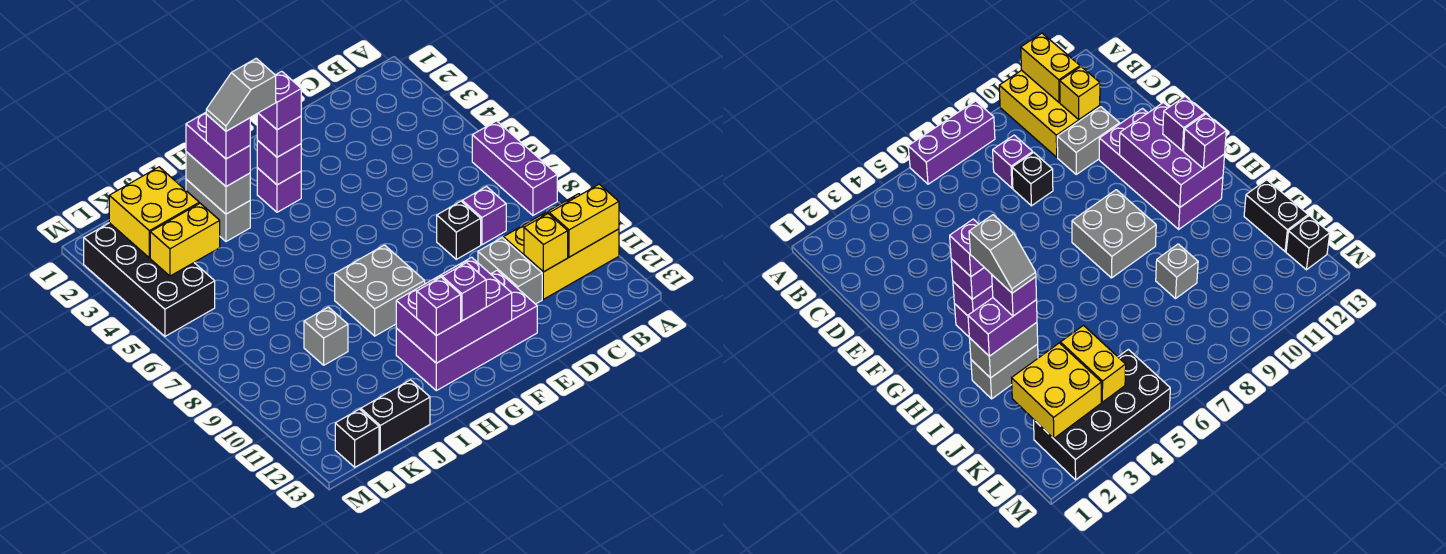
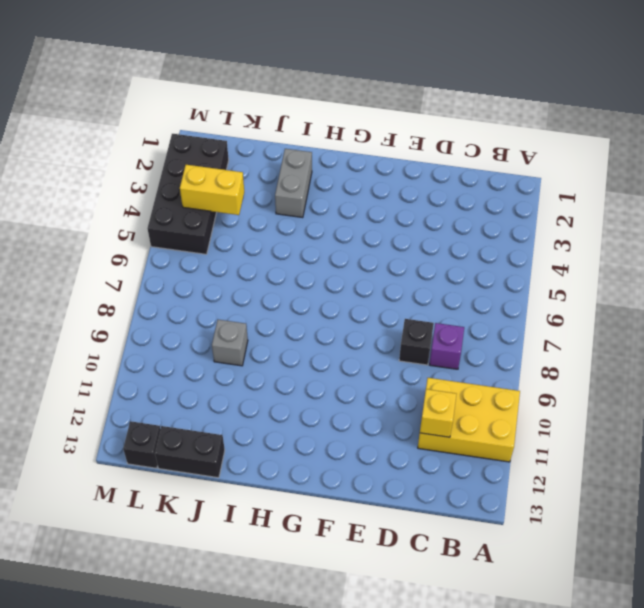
none -> purple brick A6:A8 level 1
none -> grey brick D10:D11 level 1
none -> purple brick E11:H12 level 1

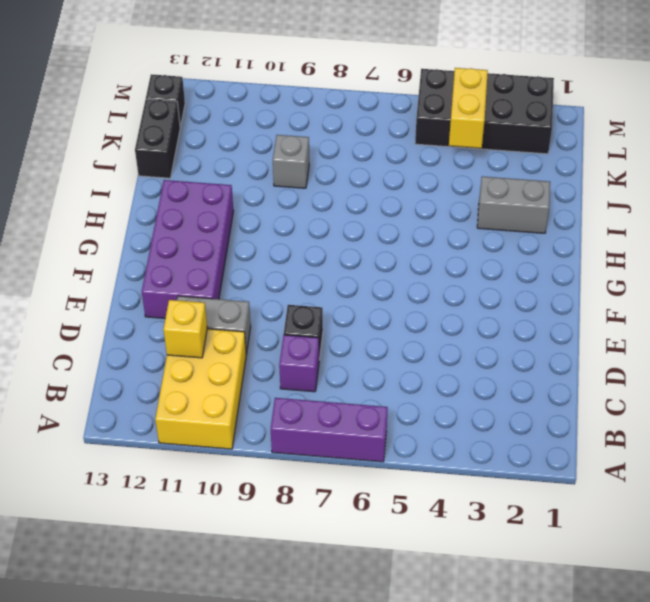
none -> purple brick G3 level 1
none -> grey brick G8:H9 level 1
none -> yellow brick A11:B11 level 2

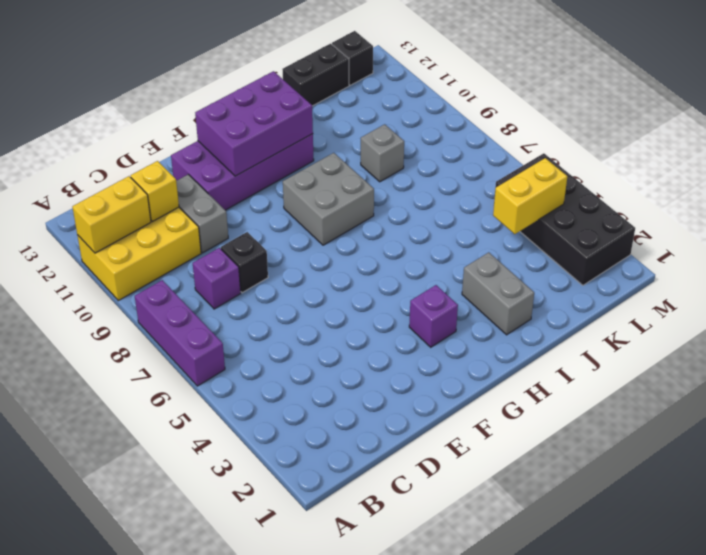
none -> purple brick G3 level 2
none -> grey brick I2:I3 level 2
none -> yellow brick K2:L3 level 2

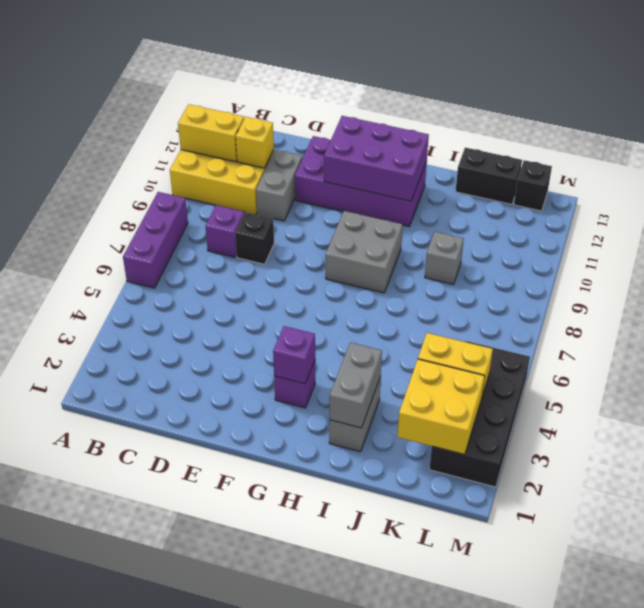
none -> purple brick G3 level 3
none -> purple brick G12 level 3
none -> purple brick H12 level 3

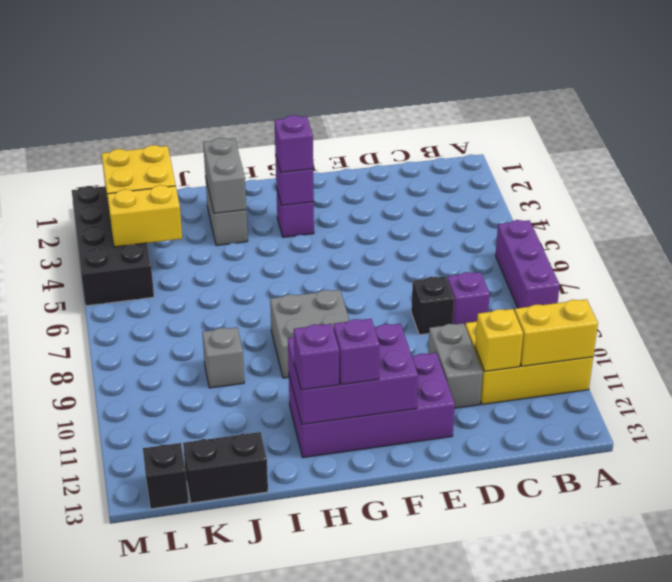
none -> purple brick I2:I3 level 3
none -> purple brick G3 level 4
none -> purple brick I3 level 4

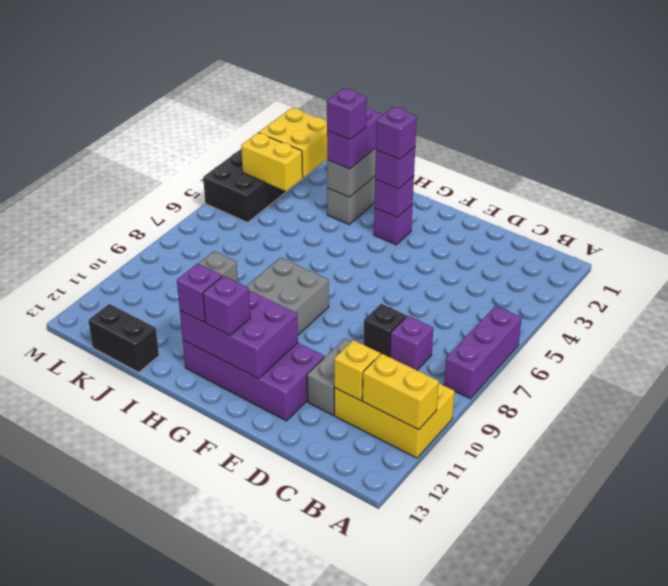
none -> black brick L13 level 1
none -> grey slope H3:I3 level 5 top H

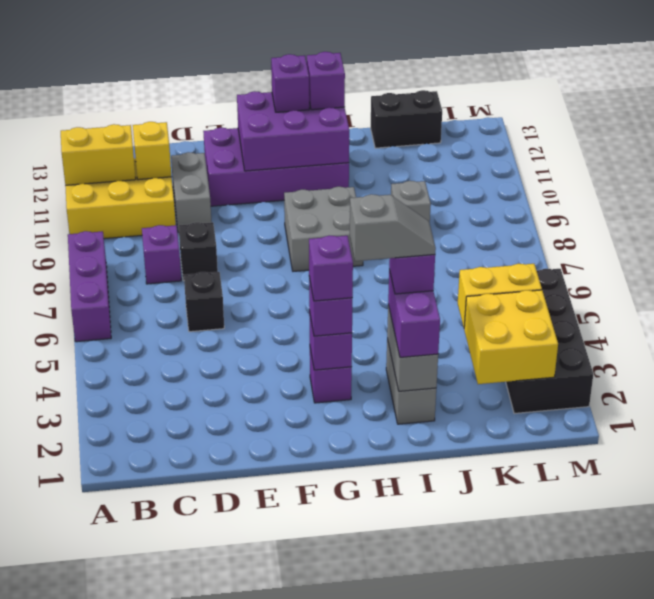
black brick D6 level 1 -> black brick L13 level 1

